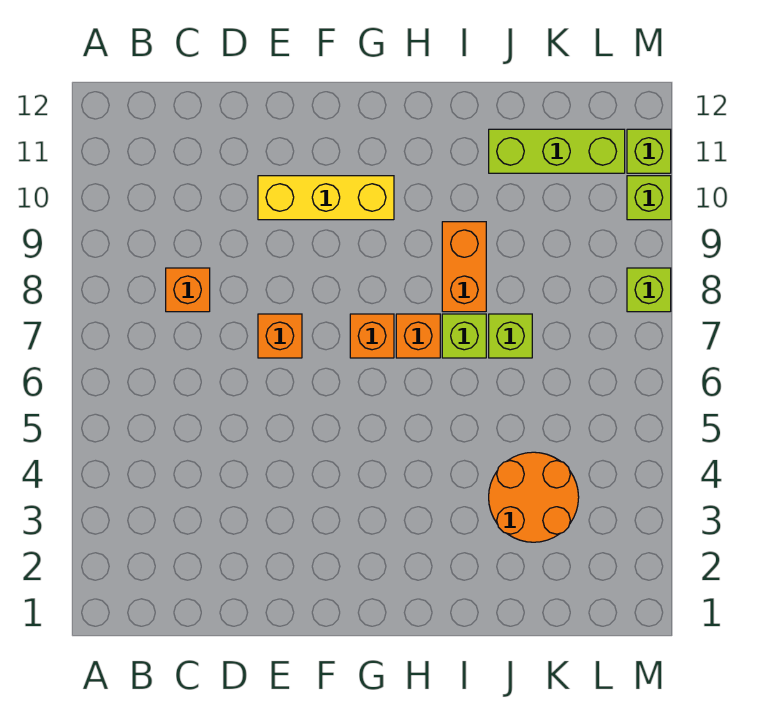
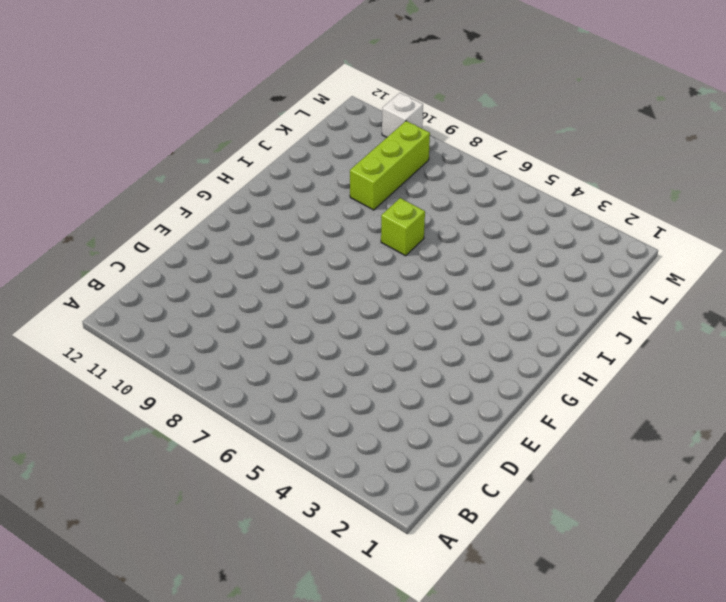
lime brick J9:L9 level 1 -> lime brick J11:L11 level 1
white brick M10 level 1 -> lime brick M10 level 1
none -> orange brick C8 level 1
none -> orange brick E7 level 1
none -> yellow brick E10:G10 level 1

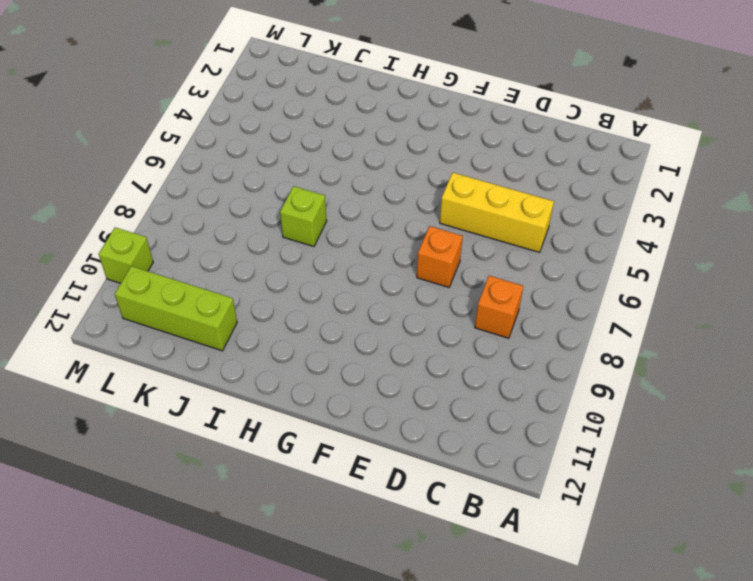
yellow brick C5:E5 level 1 -> yellow brick E10:G10 level 1
none -> orange brick G7 level 1
none -> orange brick H7 level 1
none -> orange brick I8:I9 level 1

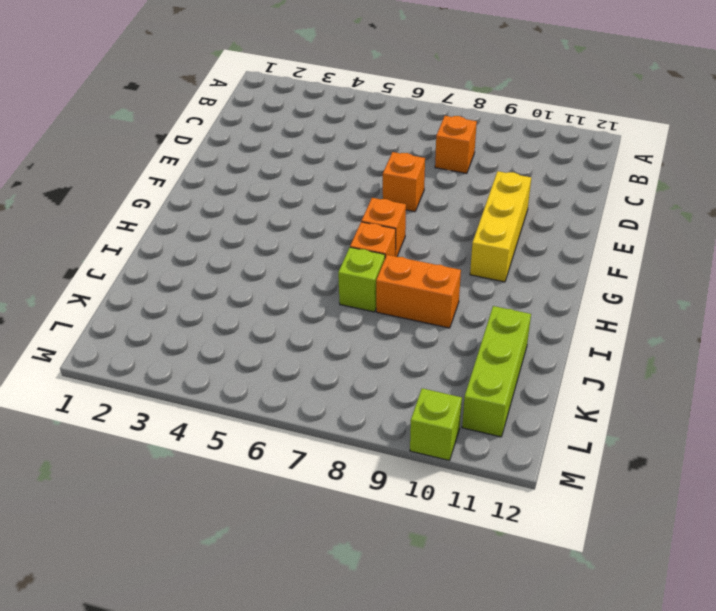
none -> orange round brick J3:K4 level 1
none -> lime brick J7 level 1
none -> lime brick M8 level 1

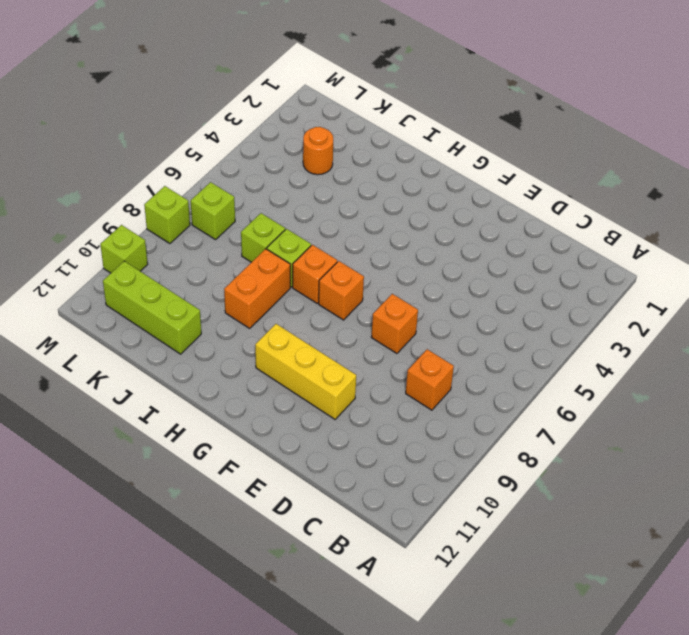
orange round brick K3 level 1 -> orange round brick J3:K4 level 1
lime brick L7 level 1 -> lime brick M11 level 1

